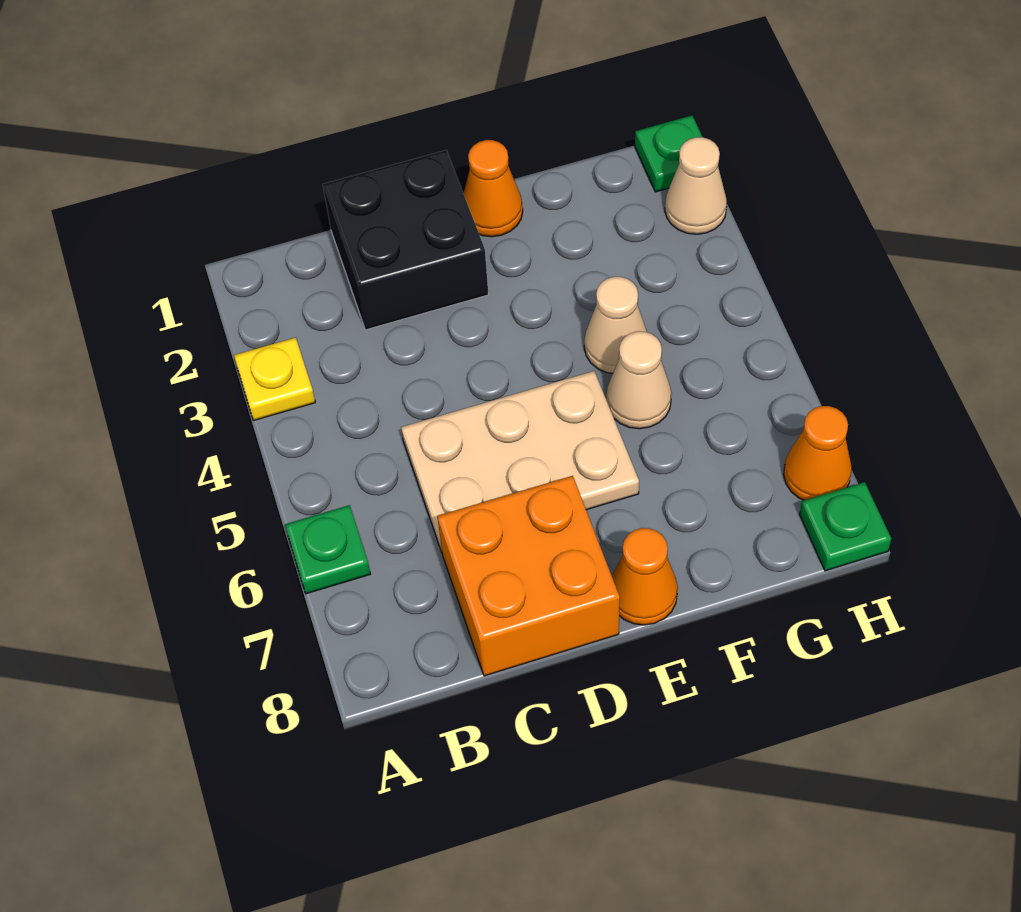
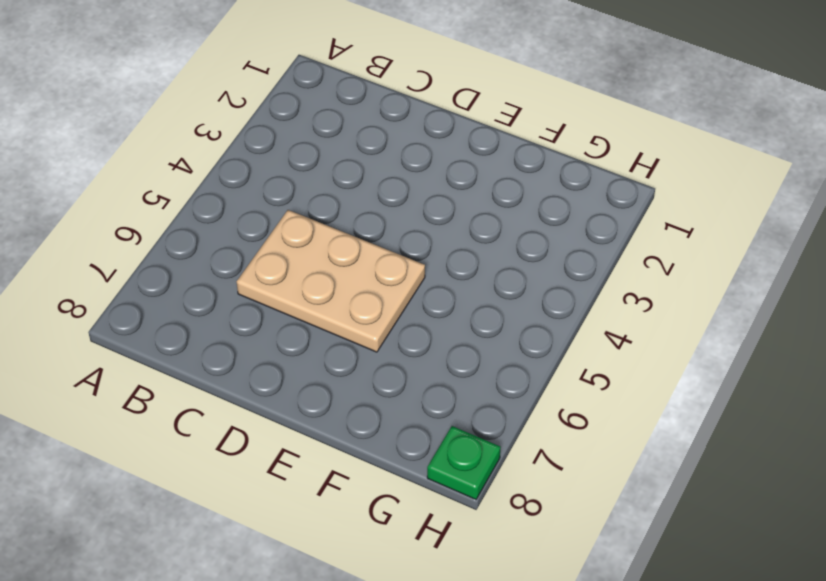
none -> yellow plate A3 level 1
none -> green plate A6 level 1
none -> black brick C1:D2 level 1

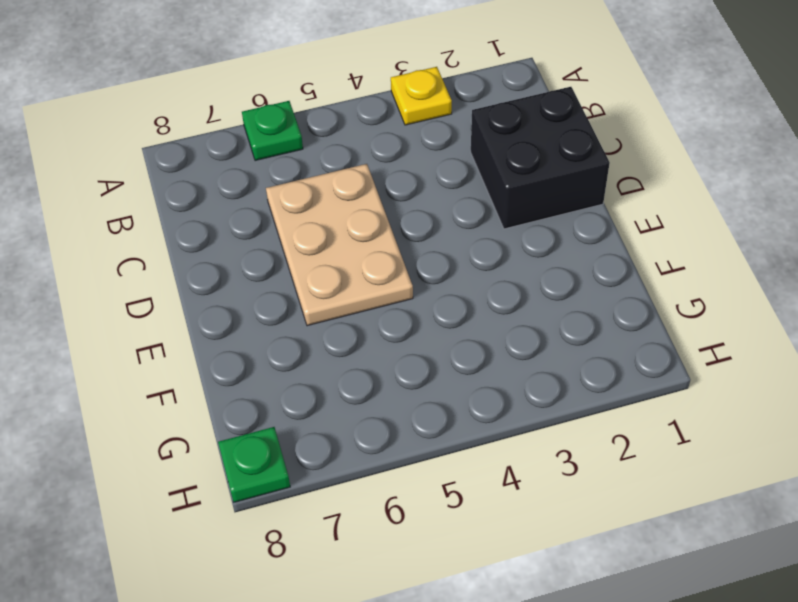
none -> orange brick C7:D8 level 1
none -> orange cone E1 level 1
none -> orange cone E8 level 1

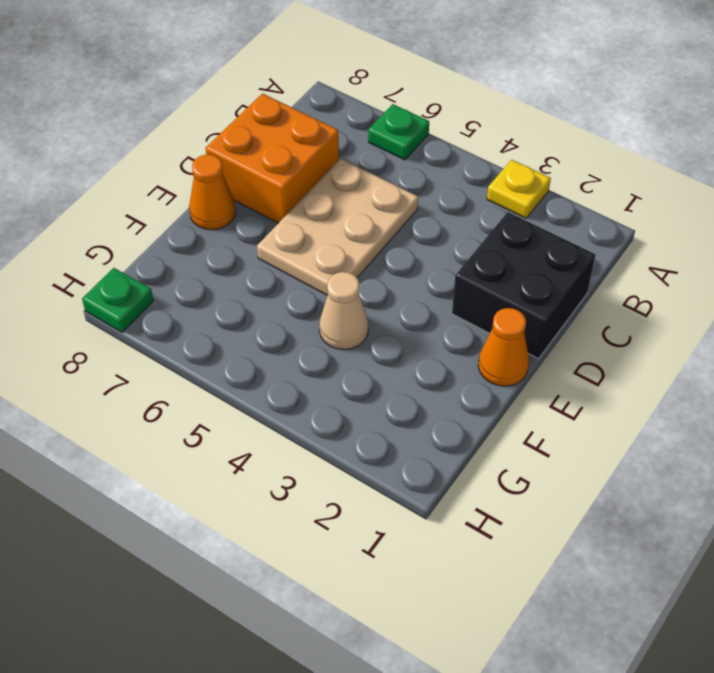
none -> tan cone F5 level 1
none -> green plate H1 level 1
none -> tan cone H2 level 1

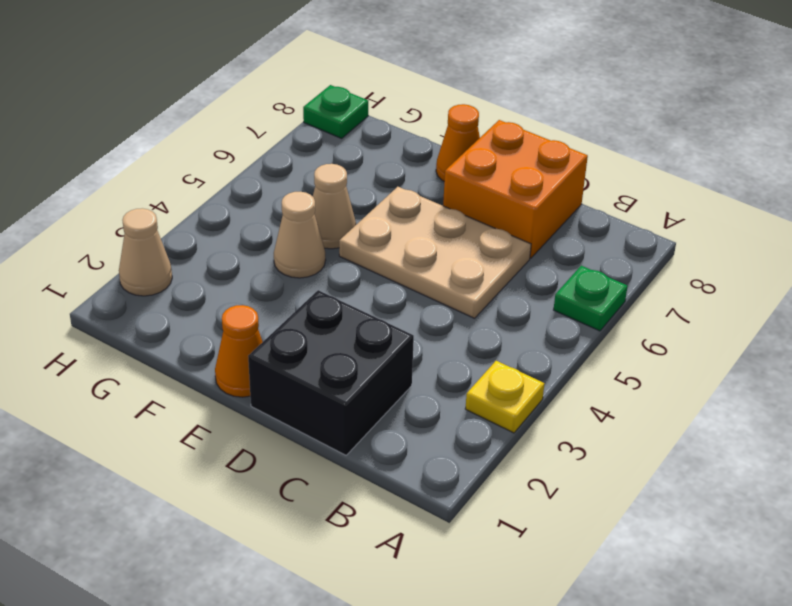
none -> green plate H1 level 1
none -> orange cone H7 level 1

